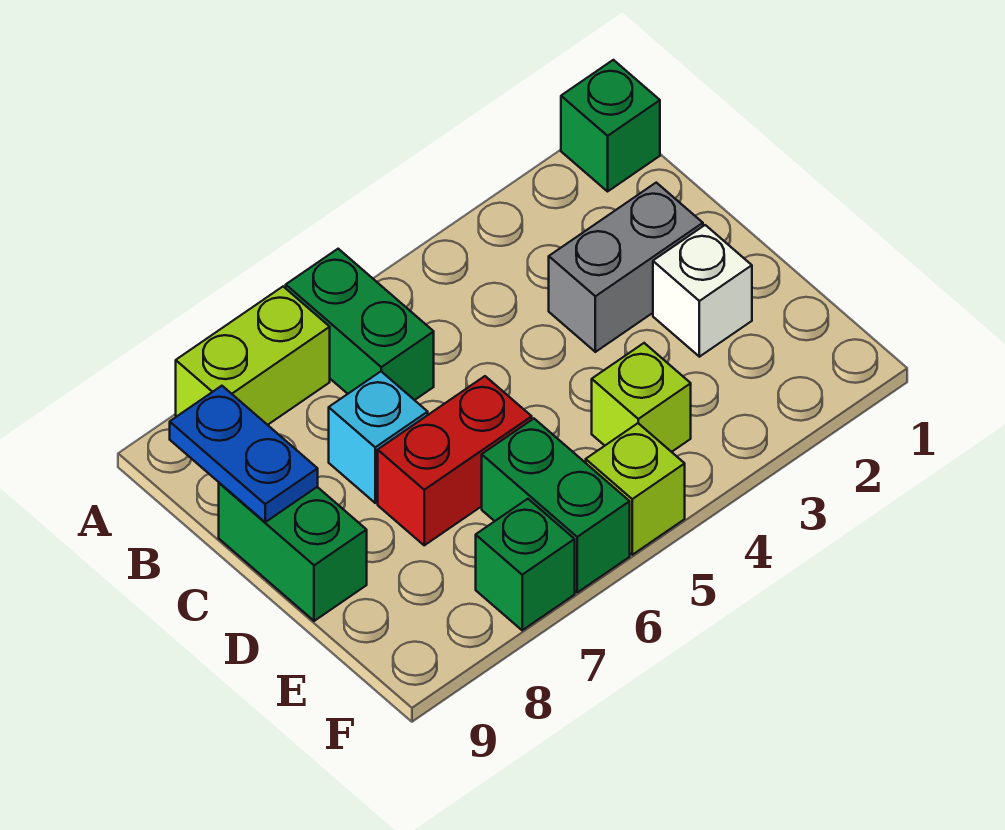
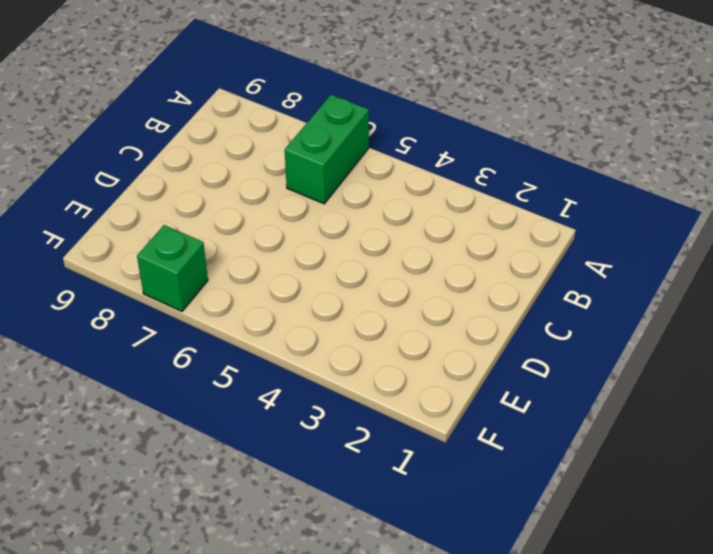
none -> green brick A1 level 1
none -> lime brick A7:A8 level 1
none -> grey brick C2:C3 level 1

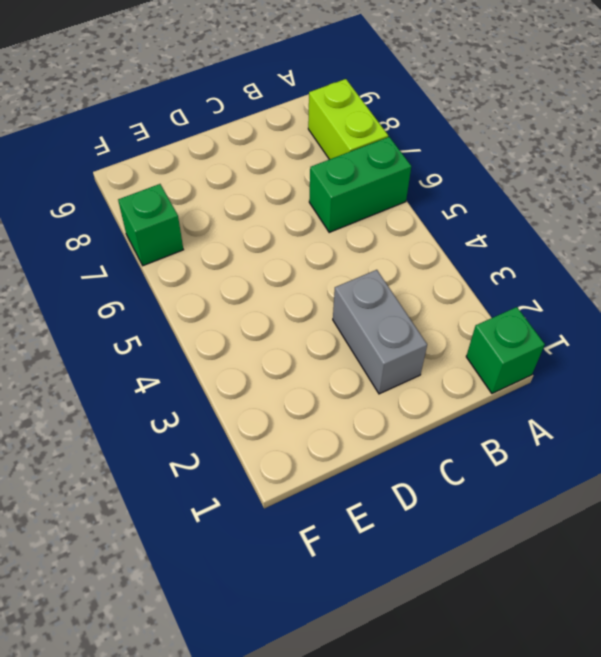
none -> cyan brick C7 level 1
none -> green brick C9:D9 level 1
none -> white brick D2 level 1

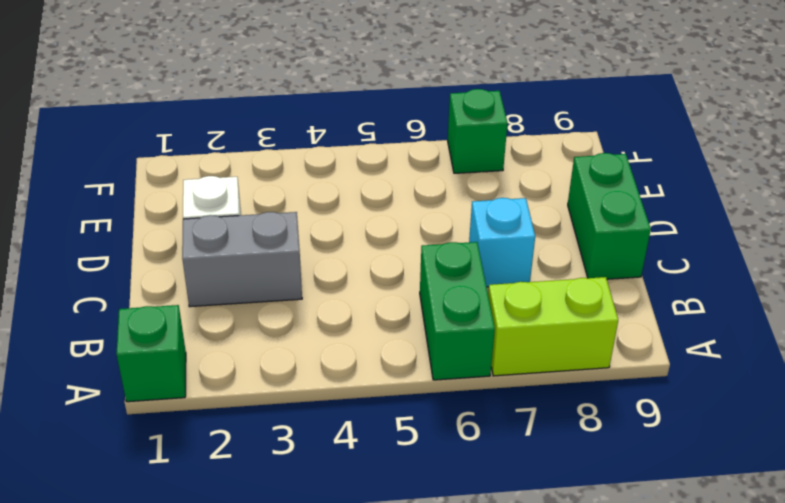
none -> red brick D6:D7 level 1
none -> lime brick E4 level 1
none -> green brick E6:F6 level 1

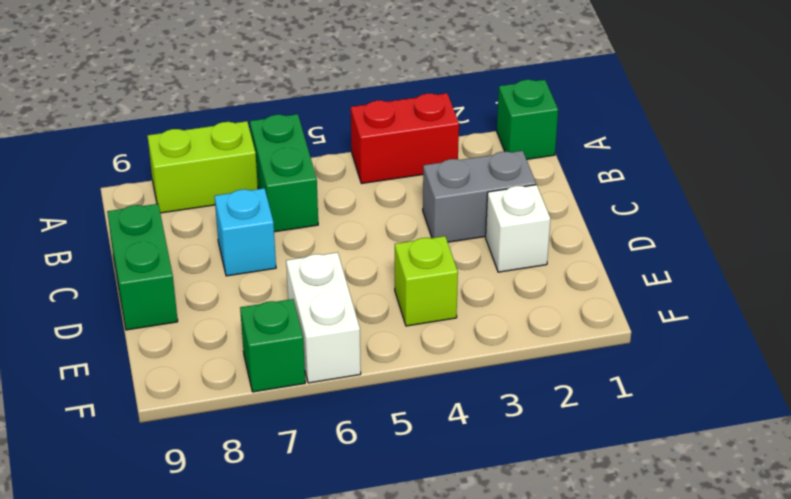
red brick A3:A4 level 1 -> red brick D6:D7 level 1
white brick E6:F6 level 1 -> green brick E6:F6 level 1
none -> lime brick F5 level 1
none -> blue plate B9:C9 level 2

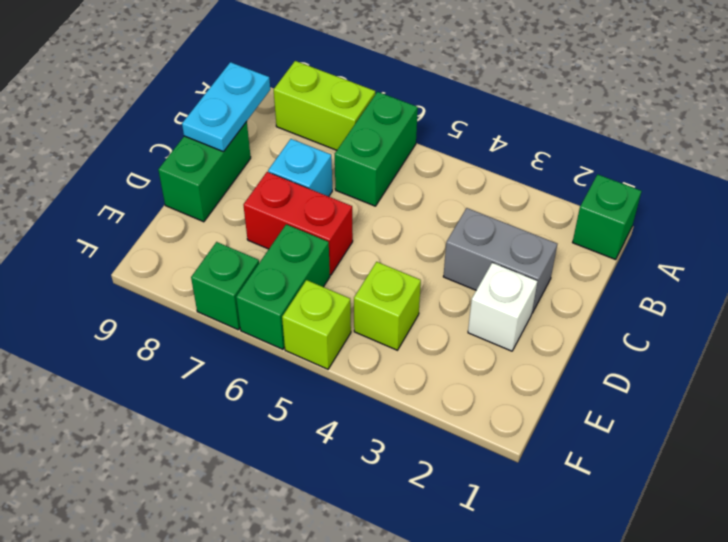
cyan plate B9:C9 level 2 -> blue plate B9:C9 level 2

